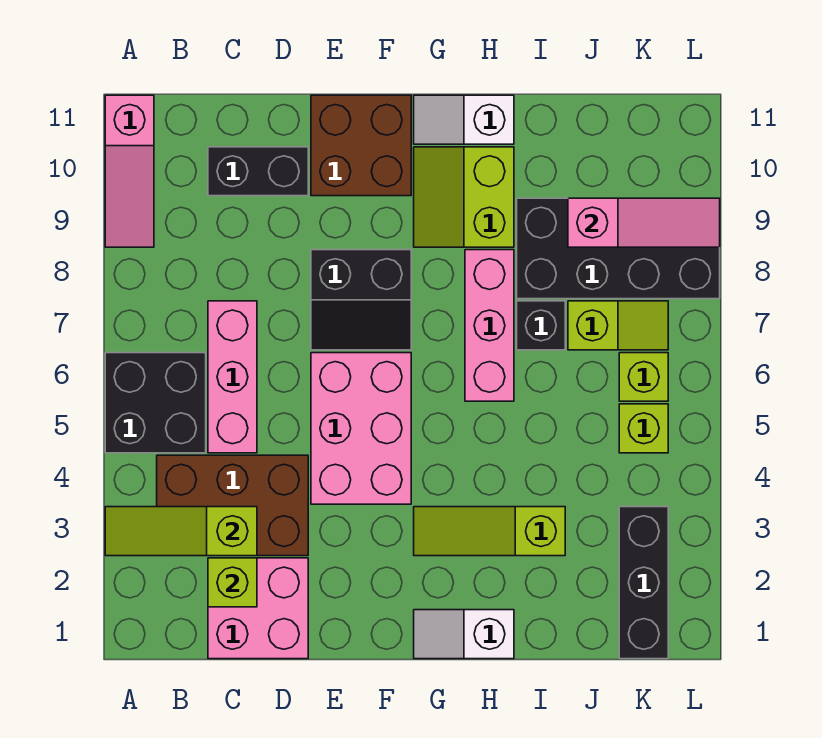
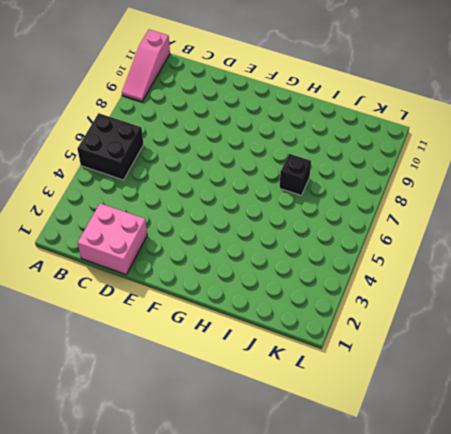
none -> brown brick B3:D4 level 1
none -> pink brick C5:C7 level 1
none -> black brick C10:D10 level 1

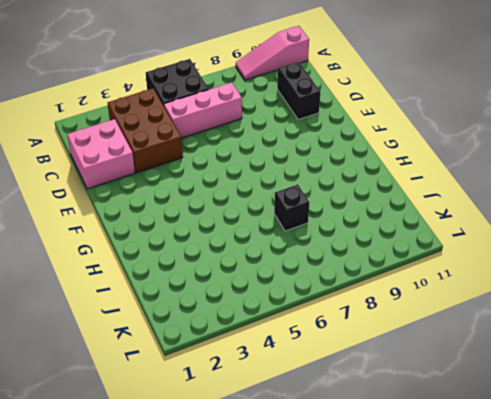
none -> pink brick E4:F6 level 1
none -> black slope E7:F8 level 1 top 8
none -> brown brick E10:F11 level 1

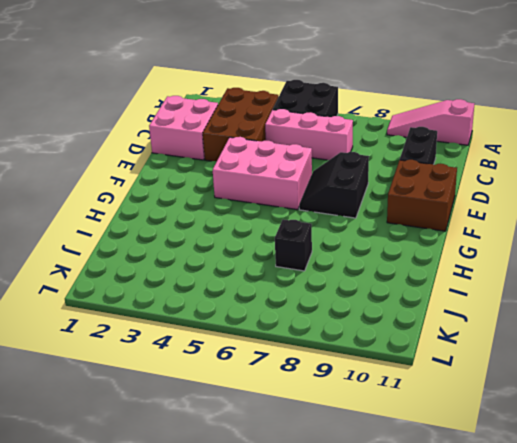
none -> white slope G1:H1 level 1 top H
none -> lime slope G3:I3 level 1 top I
none -> lime slope G9:H10 level 1 top H

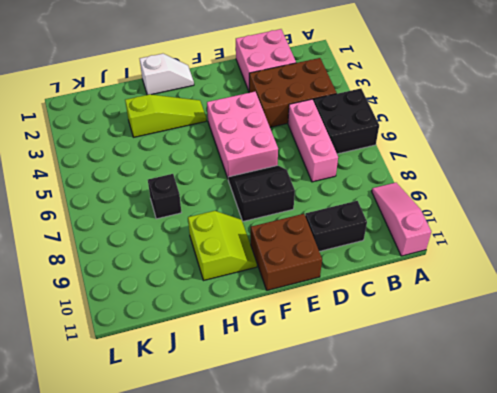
none -> white slope G11:H11 level 1 top H
none -> pink brick H6:H8 level 1
none -> black brick I8:L9 level 1

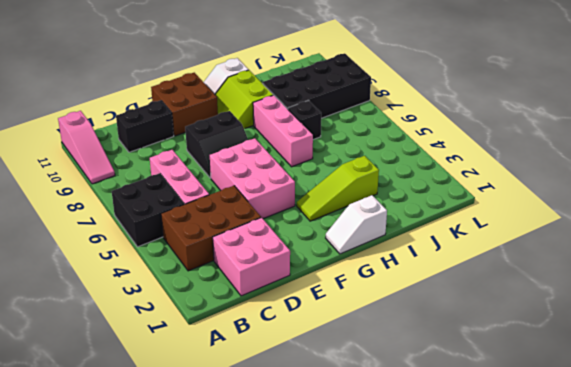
none -> lime slope J7:K7 level 1 top J
none -> black brick K1:K3 level 1
none -> lime brick K5 level 1

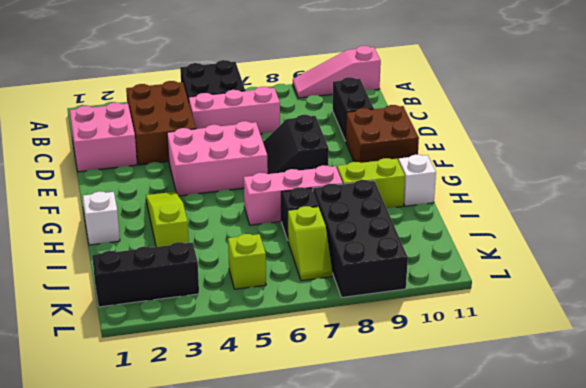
none -> lime brick K6 level 1
none -> lime slope A3:C3 level 2 top C
none -> lime brick C2 level 2

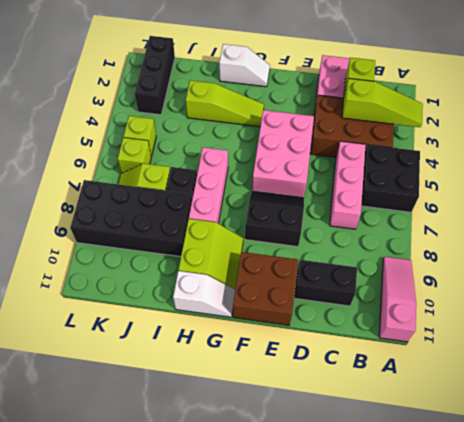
none -> pink slope J9:L9 level 2 top J

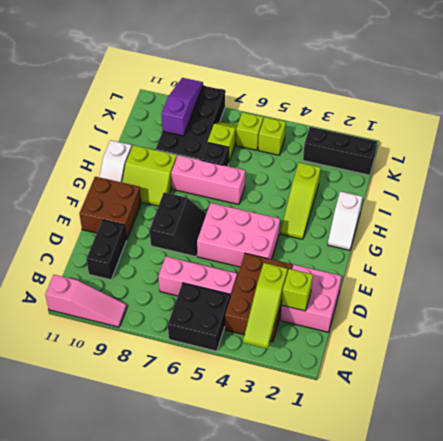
purple slope J9:L9 level 2 top J -> pink slope J9:L9 level 2 top J

